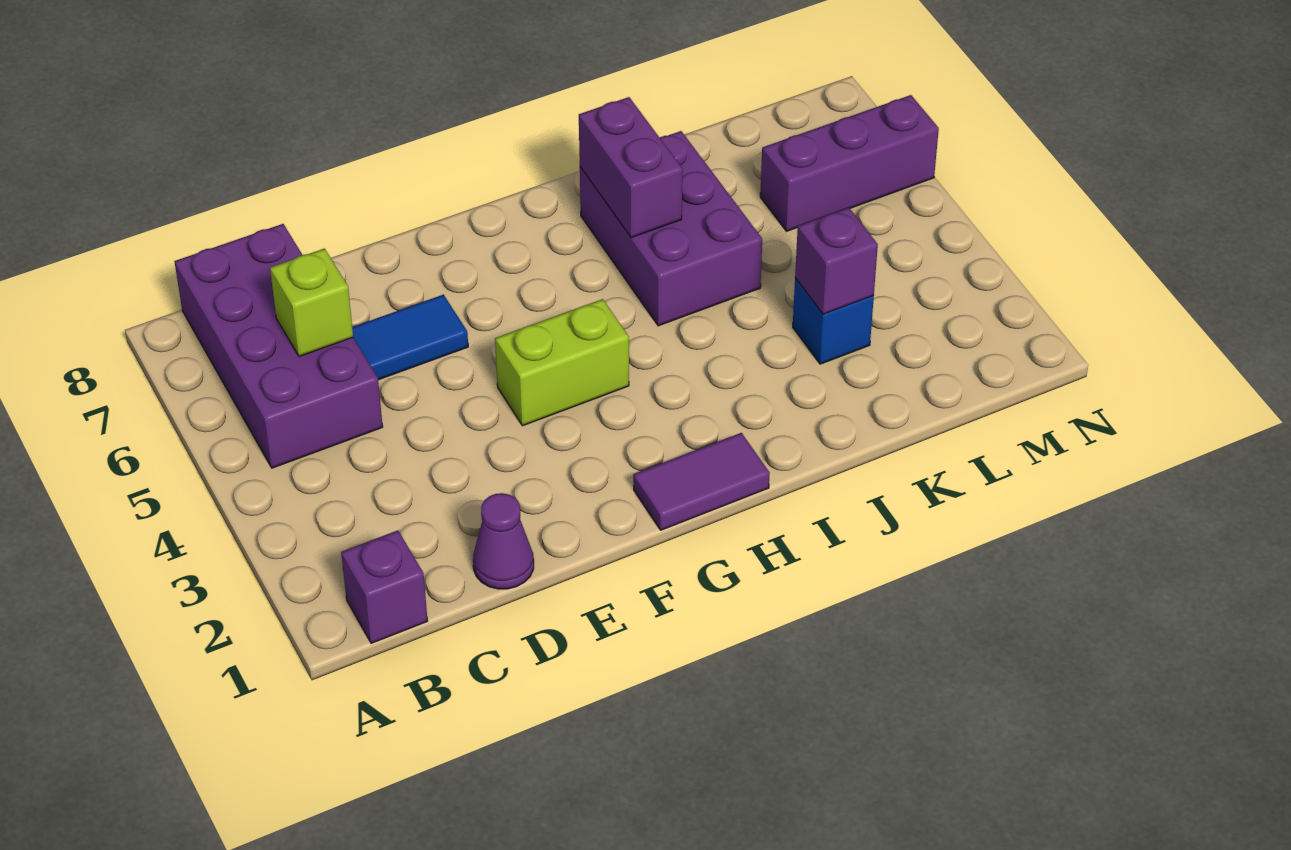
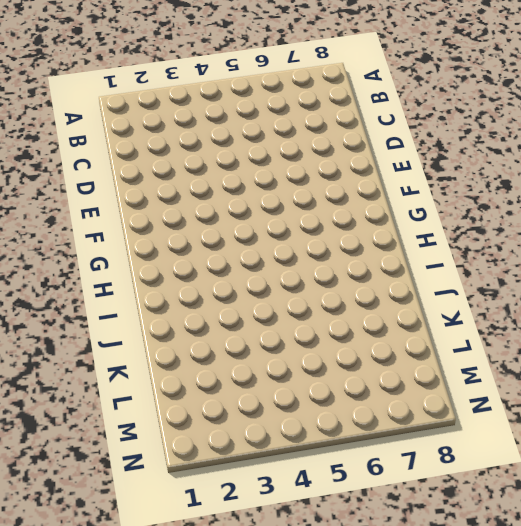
none -> purple brick B1 level 1
none -> purple brick B5:C8 level 1
none -> purple cone D1 level 1

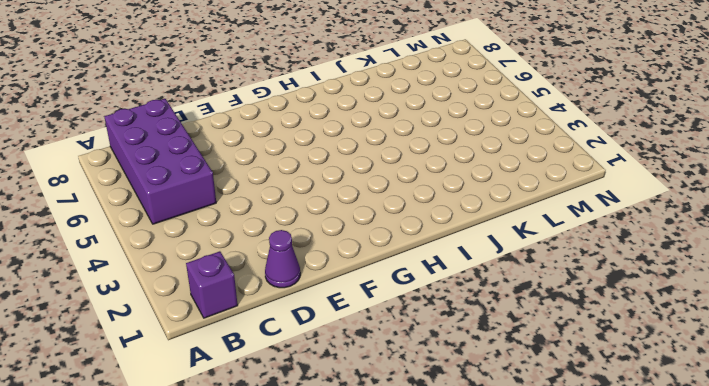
none -> blue tile D6:E6 level 1
none -> lime brick F4:G4 level 1
none -> purple tile G1:H1 level 1

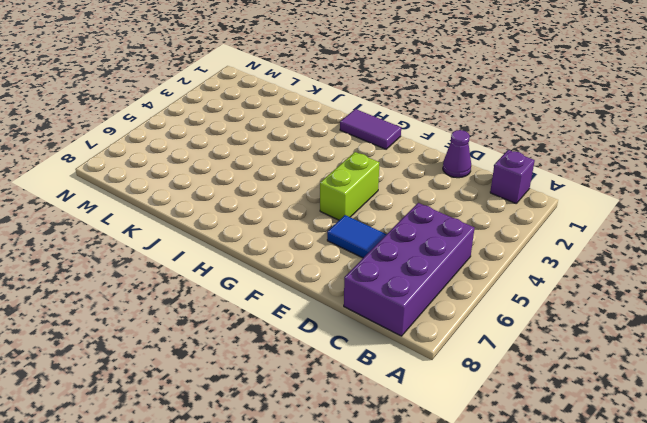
lime brick F4:F5 level 1 -> lime brick F4:G4 level 1
none -> purple brick I5:J7 level 1
none -> blue brick K3 level 1
none -> purple brick L6:N6 level 1

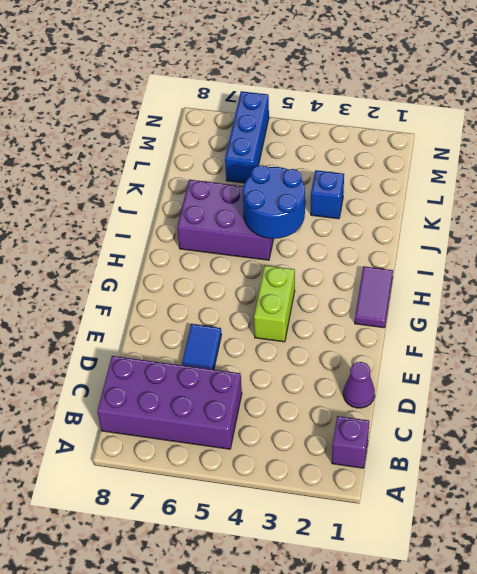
blue round brick I4:J5 level 2 -> none
blue brick L6:N6 level 1 -> purple brick L6:N6 level 1
none -> lime brick C6 level 2
none -> purple brick I6:I7 level 2
none -> purple brick K3 level 2

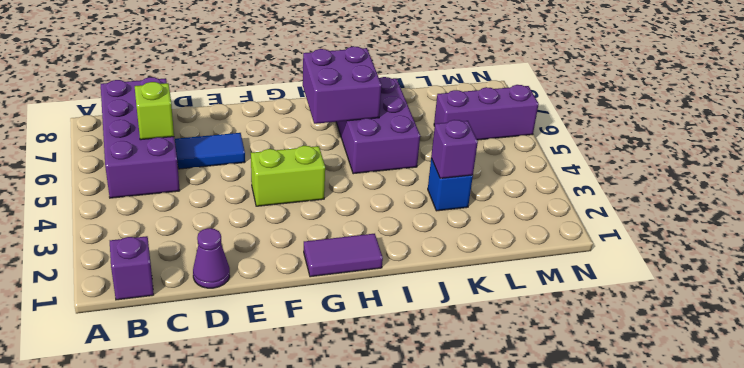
purple brick H6:I7 level 2 -> purple brick I6:I7 level 2

